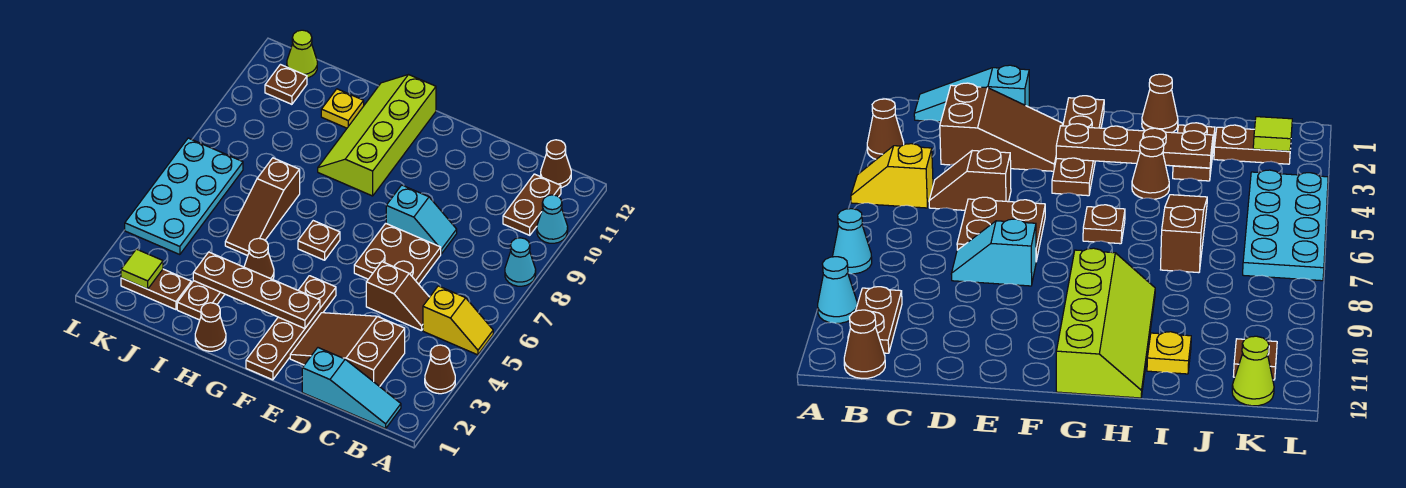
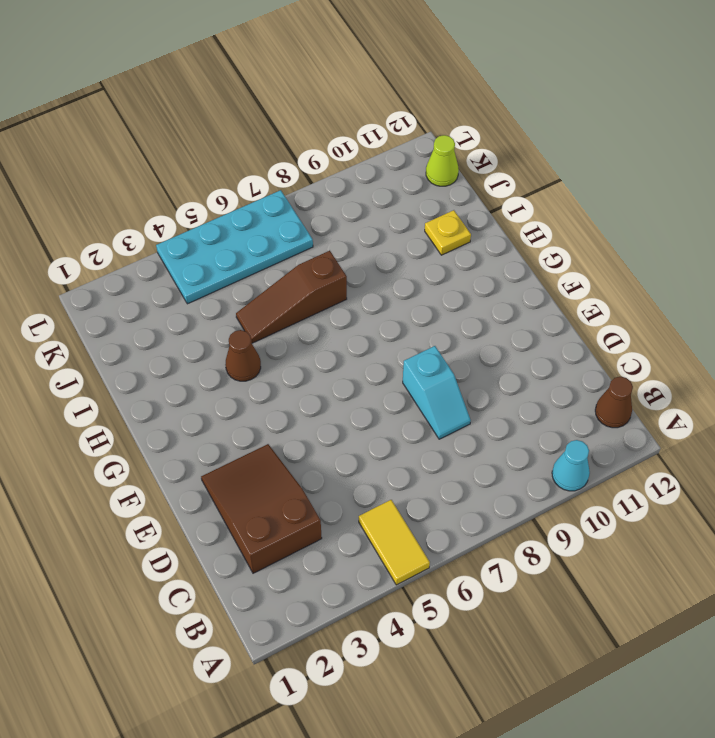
yellow tile A5:B5 level 1 -> yellow slope A5:B5 level 1 top B
none -> brown cone A3 level 1
none -> cyan cone A8 level 1
none -> cyan slope B1:D1 level 1 top D

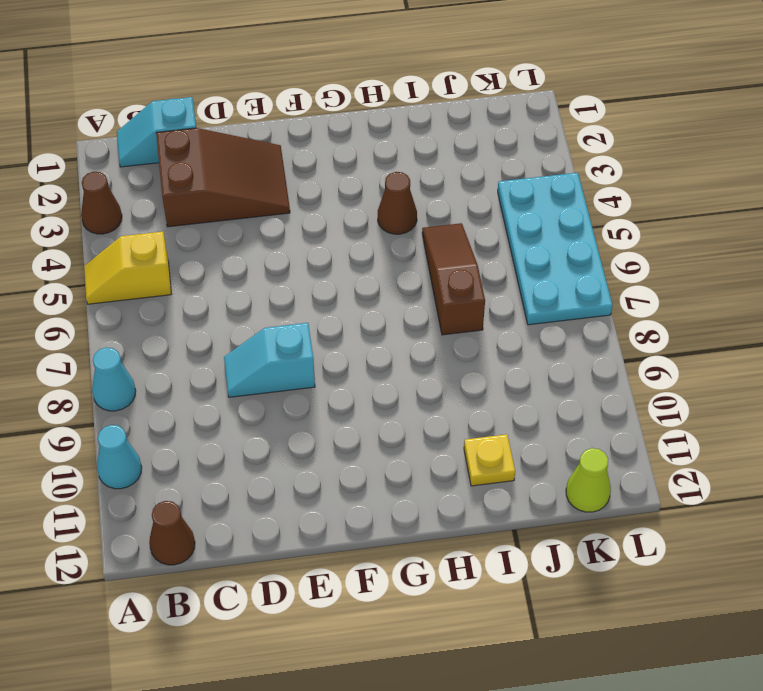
cyan slope B1:C1 level 1 top C -> cyan slope B1:D1 level 1 top D
none -> brown plate B10:B11 level 1
none -> brown slope C5:D5 level 1 top D
none -> brown plate D6:E7 level 1

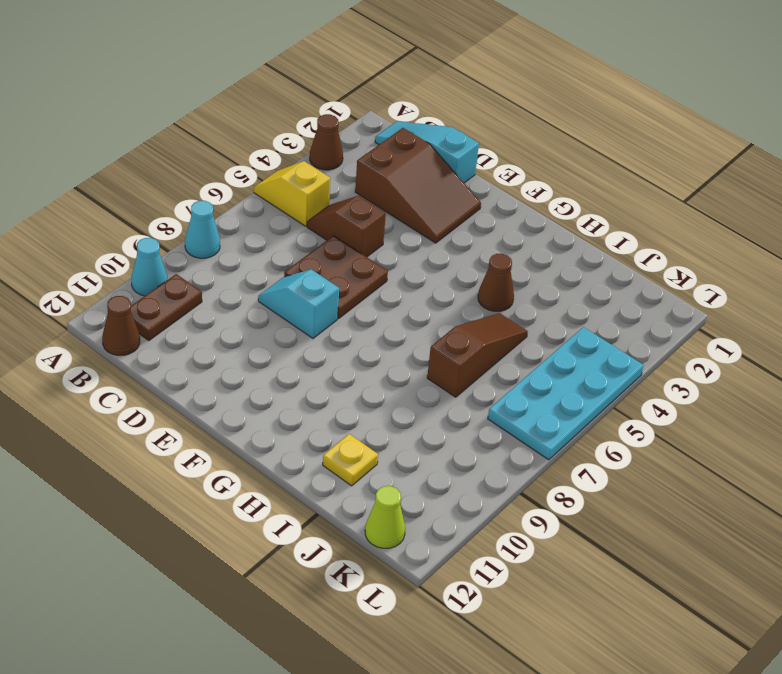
none -> brown plate F1:F4 level 1
none -> brown plate G6 level 1
none -> lime slope G9:H12 level 1 top G

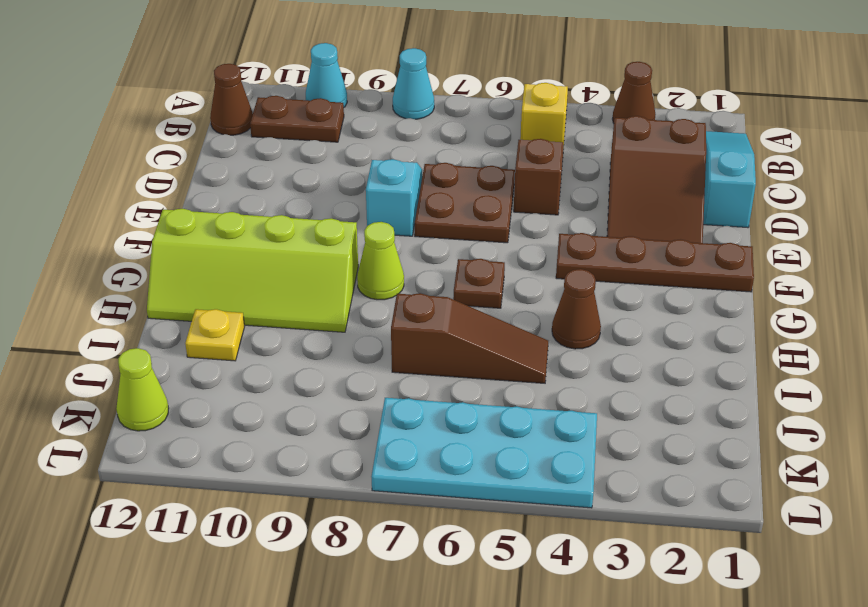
lime cone G8 level 1 -> none
none -> brown cone H1 level 1
none -> brown plate I2:I3 level 1
none -> brown plate J2:K2 level 1

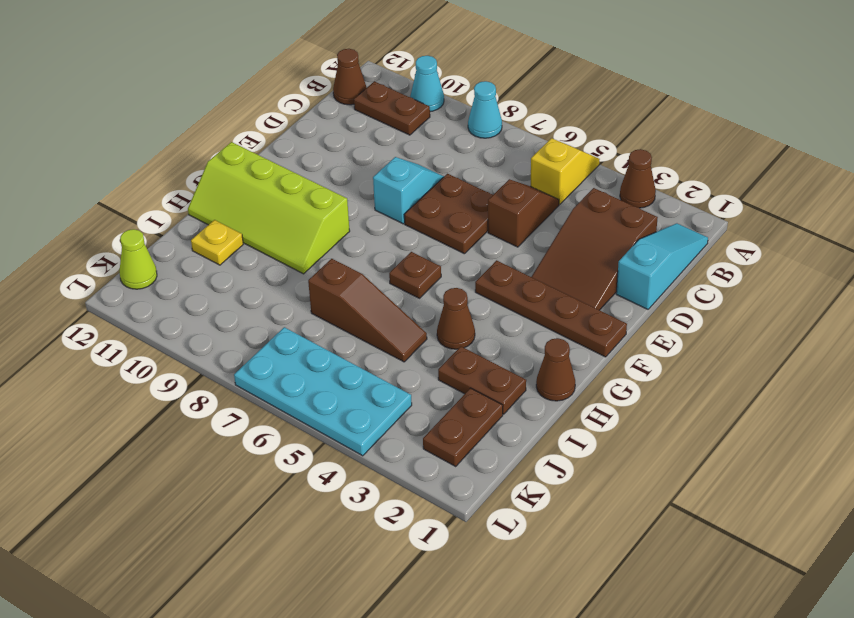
none -> brown plate K11 level 1
none -> brown plate F3:I3 level 2
none -> lime tile K2 level 2

